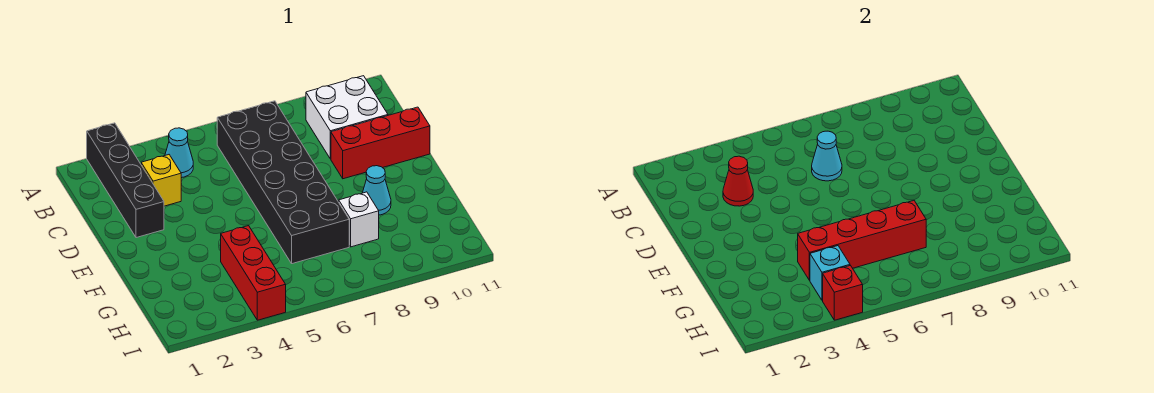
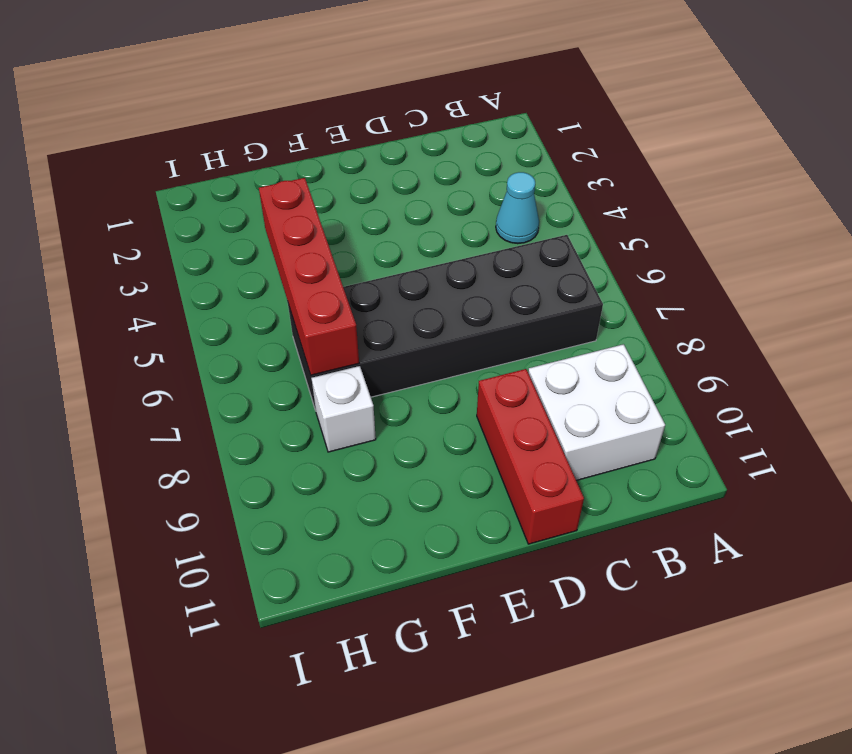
none -> black brick A2:D2 level 1
none -> yellow brick C3 level 1
none -> cyan cone F9 level 1

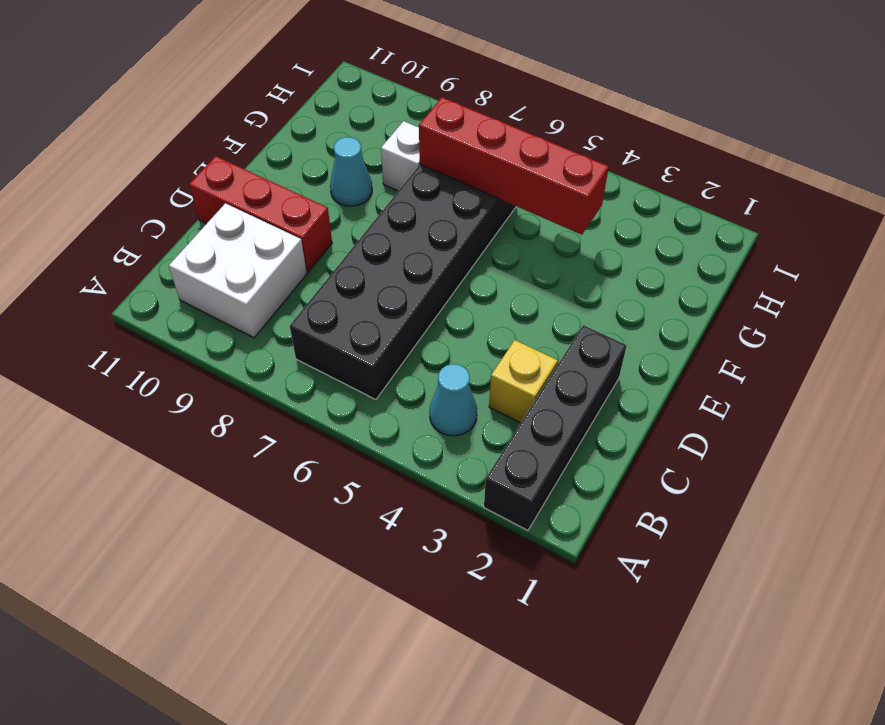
none -> red brick G4:I4 level 1
none -> red cone C3 level 2
none -> cyan cone C6 level 2

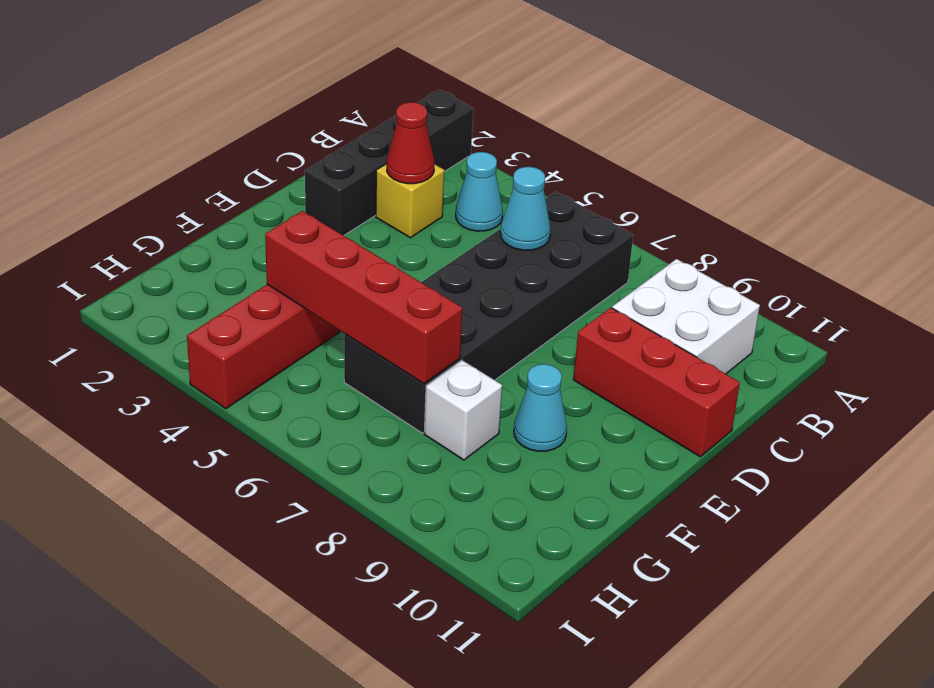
none -> cyan brick H4 level 2
none -> red brick I4 level 2

